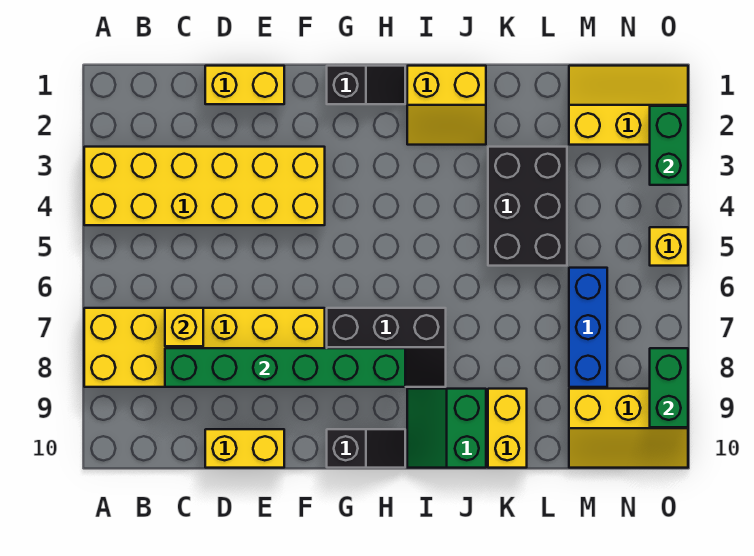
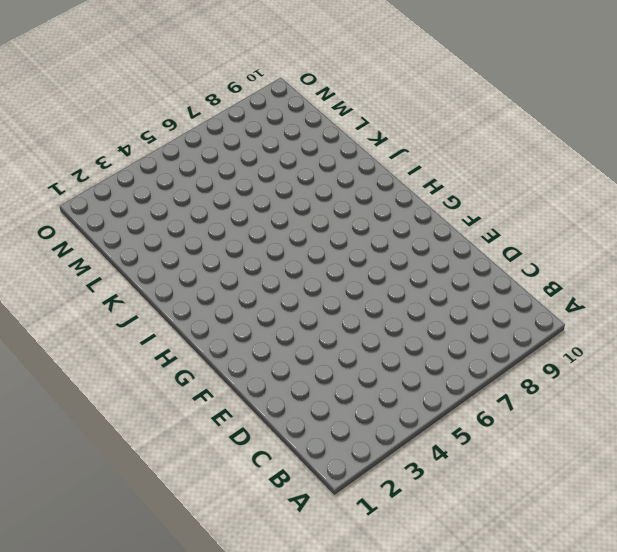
none -> yellow brick A3:F4 level 1
none -> yellow brick A7:F8 level 1
none -> yellow brick D1:E1 level 1

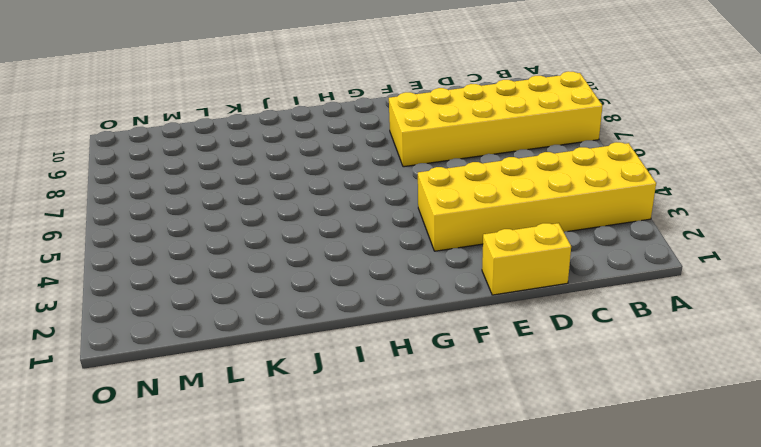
none -> yellow brick D10:E10 level 1
none -> black slope G1:H1 level 1 top G
none -> black slope G7:I8 level 1 top 7

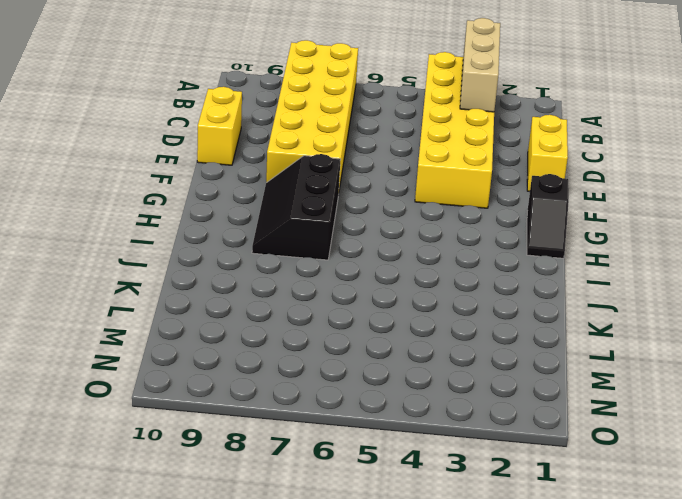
tan brick A3:C3 level 2 -> none
none -> black slope G10:H10 level 1 top G
none -> yellow slope I1:J2 level 1 top 1
none -> green slope I9:J10 level 1 top J

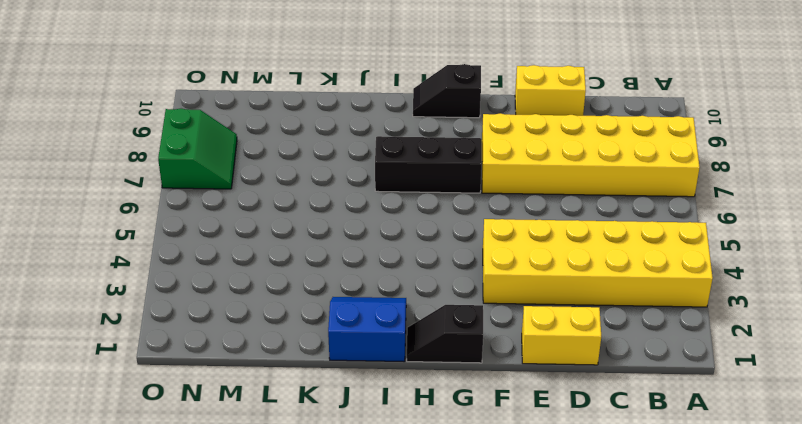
blue slope I1:J2 level 1 top 1 -> yellow slope I1:J2 level 1 top 1
green slope N7:O8 level 1 top O -> green slope I9:J10 level 1 top J
none -> black brick K3:L5 level 1
none -> yellow brick K9:K10 level 1
none -> yellow slope M1:O2 level 1 top 2

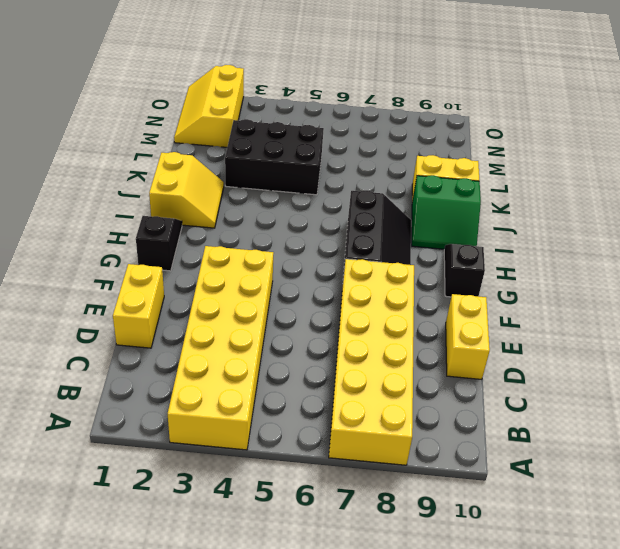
none -> blue brick M6:M8 level 1
none -> yellow slope M9:O10 level 1 top 9
none -> yellow brick O5 level 1

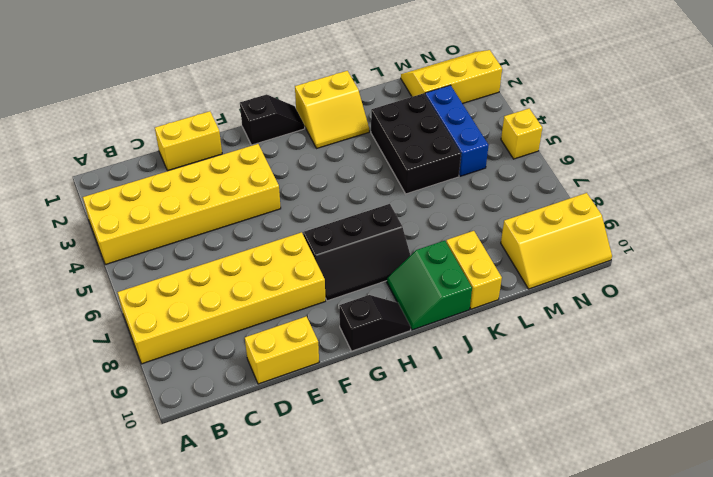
blue brick M3:M5 level 1 -> blue brick M6:M8 level 1
none -> yellow brick C7 level 2
none -> green brick C8:H8 level 2
none -> green brick O2:O3 level 2

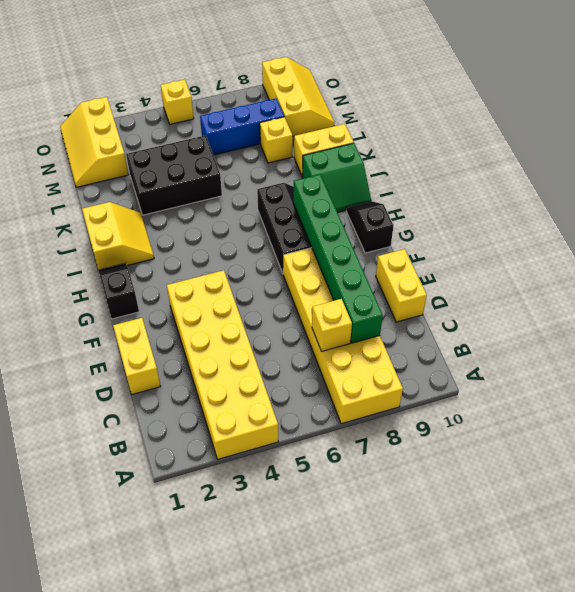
yellow brick L8 level 1 -> none
none -> green brick O2:O3 level 2
none -> green brick O8:O9 level 2

